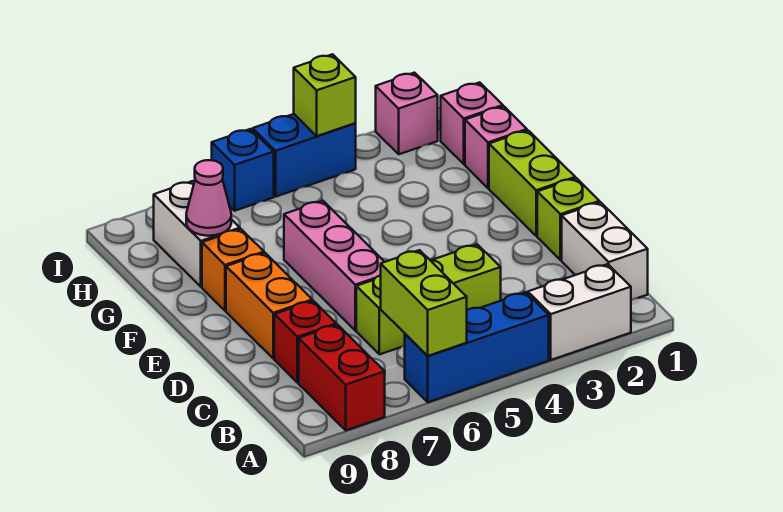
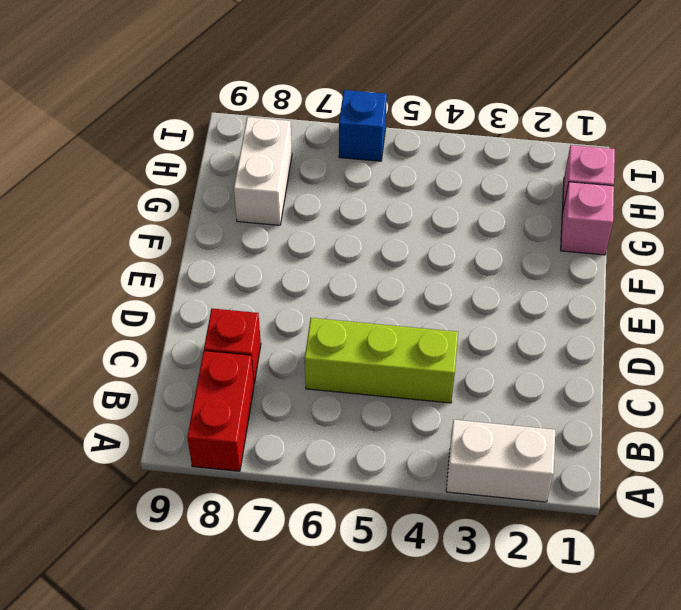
none -> blue brick A4:A6 level 1
none -> white brick B1:C1 level 1
none -> lime brick D1 level 1

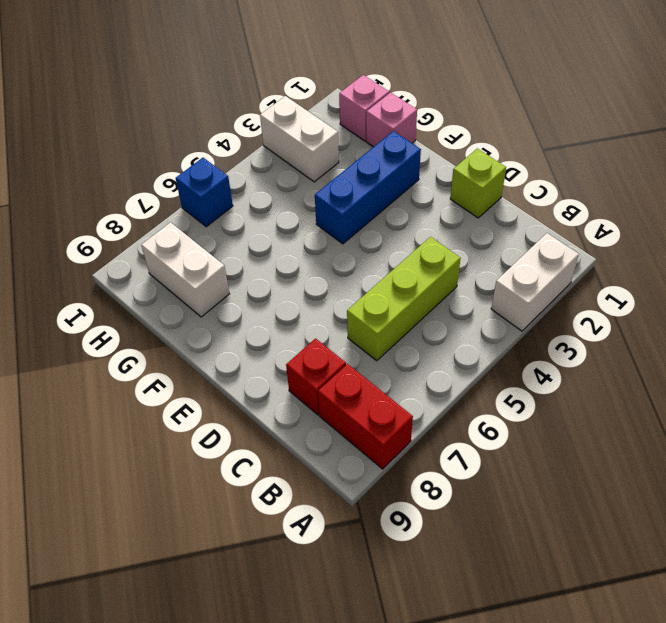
blue brick F2:F4 level 1 -> blue brick A4:A6 level 1
white brick H3:I3 level 1 -> white brick B1:C1 level 1
none -> pink brick D6:F6 level 1
none -> orange brick D8:E8 level 1
none -> lime brick E1:F1 level 1

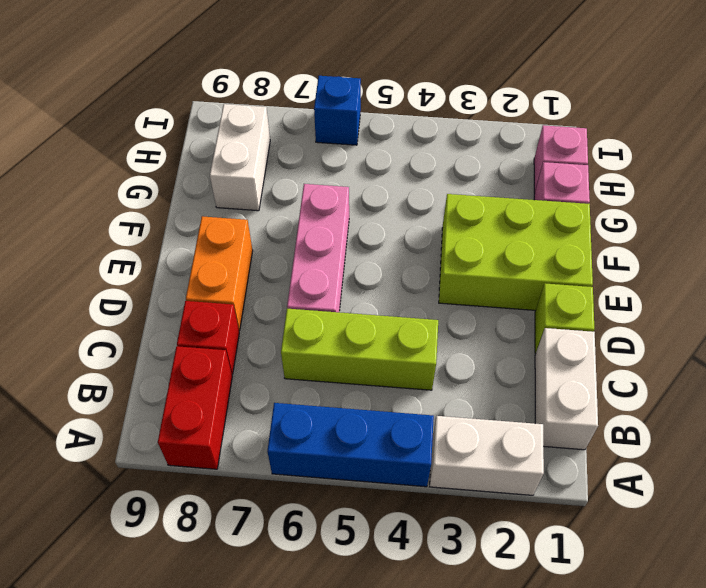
lime brick E1:F3 level 1 -> lime brick E1:F1 level 1
none -> orange brick F8 level 1
none -> pink brick I2 level 1
none -> blue brick I4:I5 level 1

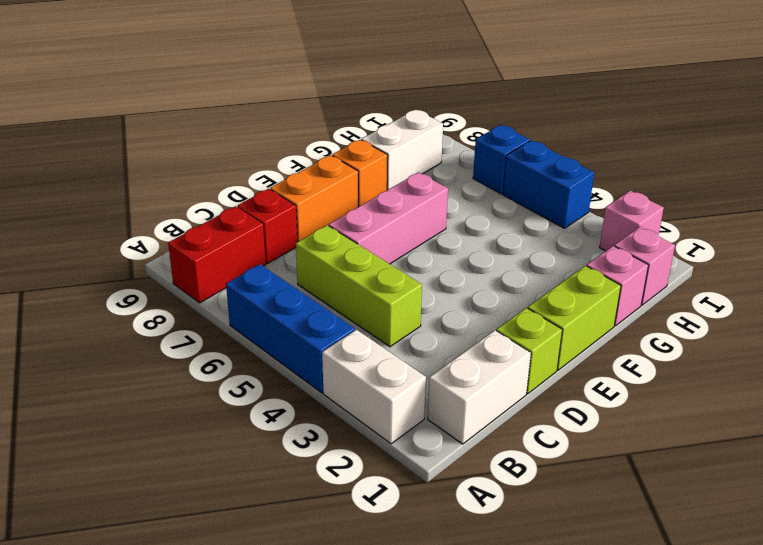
none -> lime brick A6:B6 level 2
none -> pink cone G8 level 2
none -> lime brick I4 level 2

